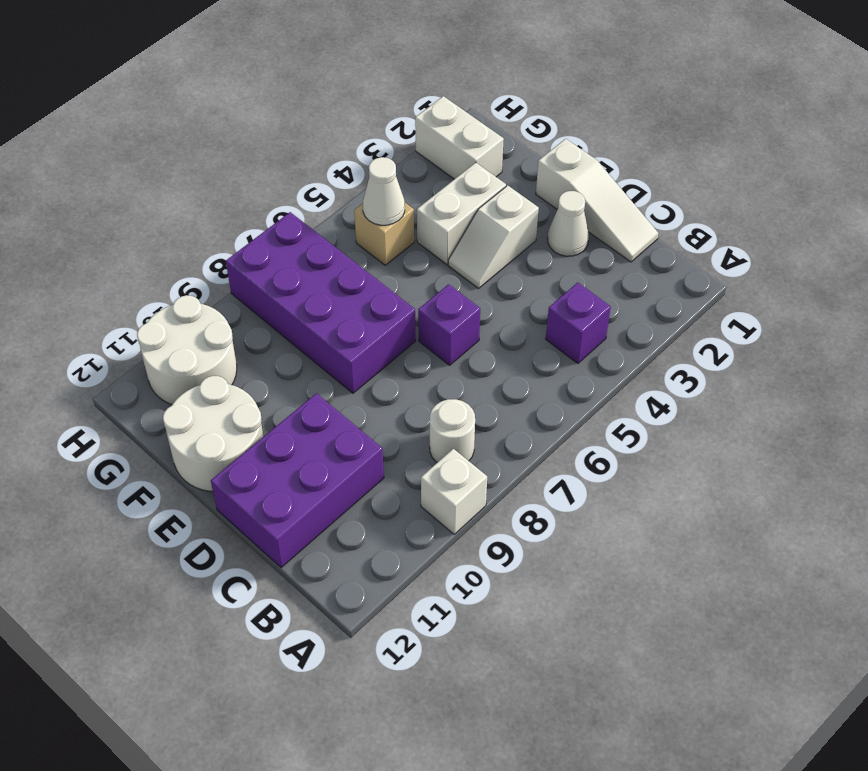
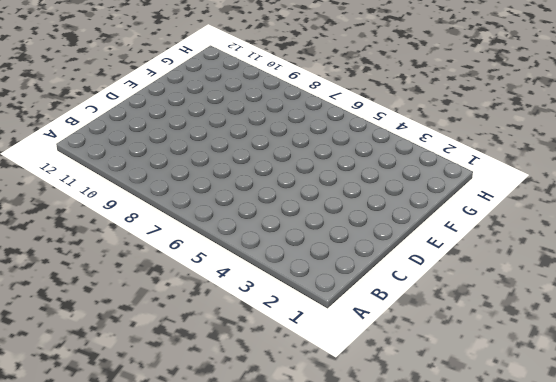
none -> white brick A9 level 1
none -> purple brick B4 level 1
none -> white round brick B8 level 1

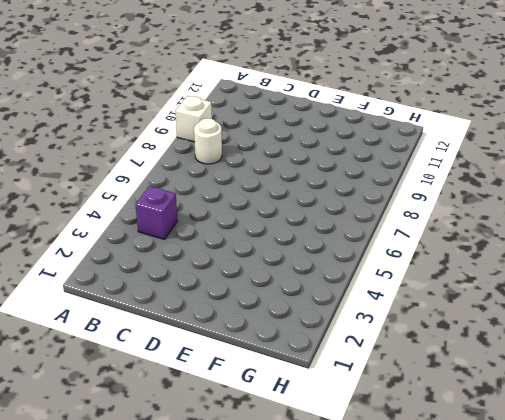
none -> white slope C1:E1 level 1 top E
none -> purple brick C10:D12 level 1
none -> white cone D2 level 1

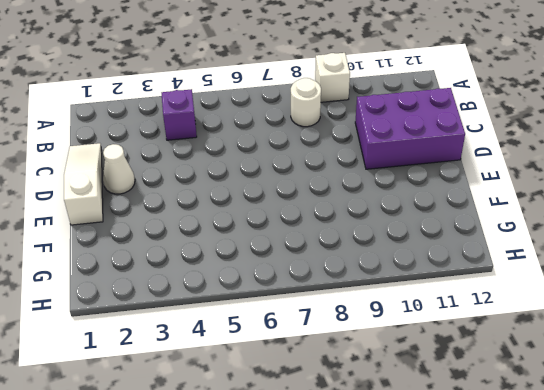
none -> purple brick D6 level 1
none -> white slope E3:E4 level 1 top 3
none -> purple brick E7:H8 level 1

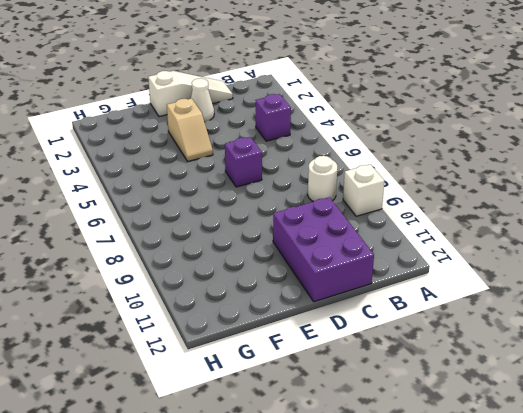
tan slope E3:E4 level 1 top 3 -> white slope E3:E4 level 1 top 3
none -> purple brick E7:H8 level 1
none -> white round brick E11:F12 level 1
none -> white brick F3:F4 level 1

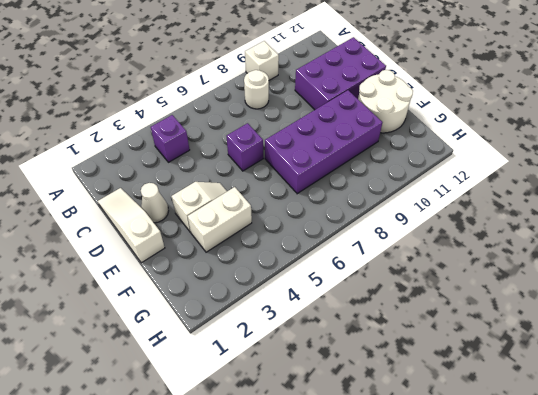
purple brick E7:F10 level 1 -> purple brick E7:H8 level 1
none -> white brick G2:H2 level 1
none -> tan brick G5 level 1
none -> white round brick G10:H11 level 1

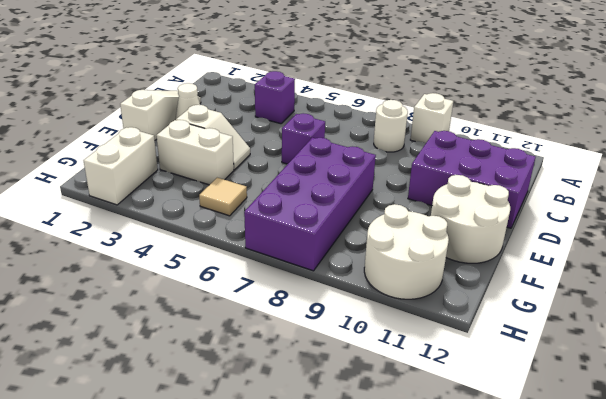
tan tile G5 level 1 -> tan brick G5 level 1
none -> white cone G5 level 2

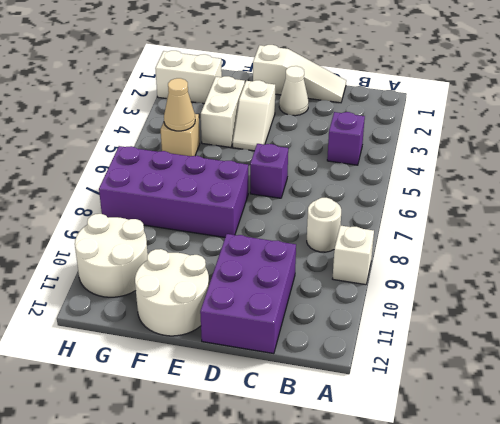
tan cone G5 level 2 -> white cone G5 level 2

